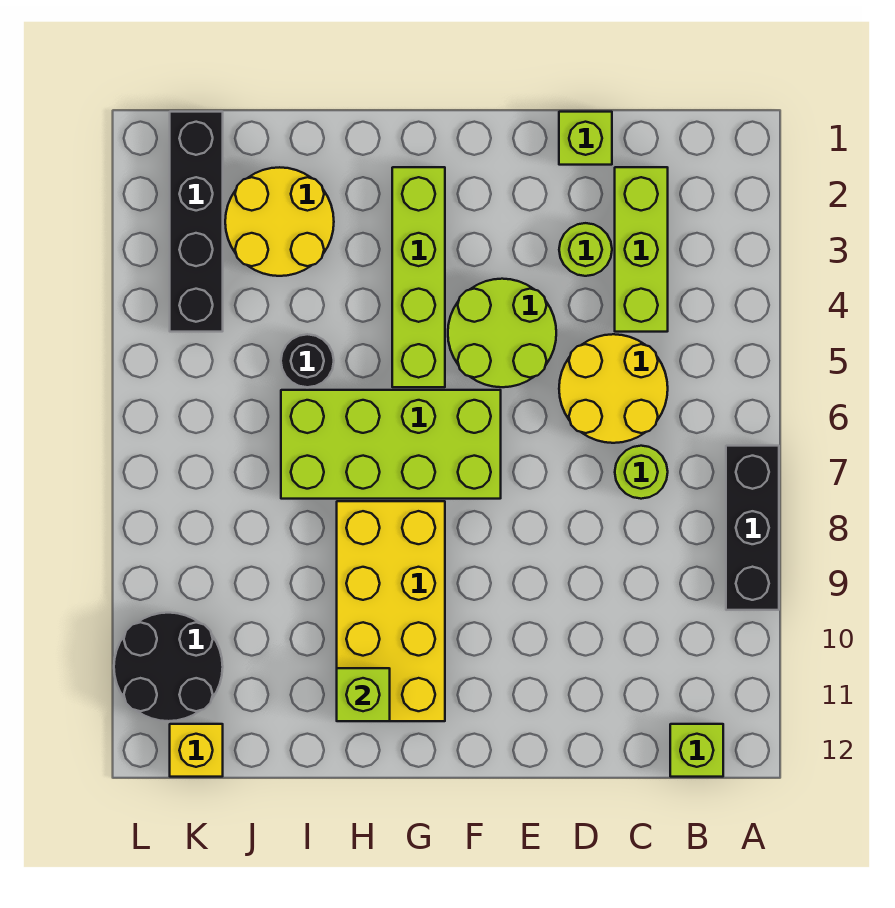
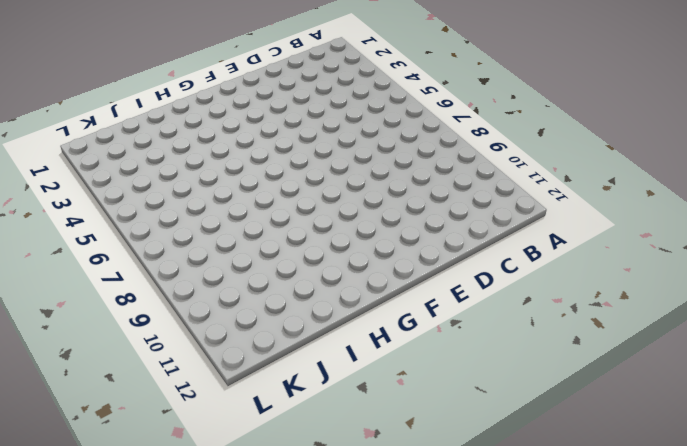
none -> black brick A7:A9 level 1
none -> lime brick B12 level 1
none -> lime brick C2:C4 level 1

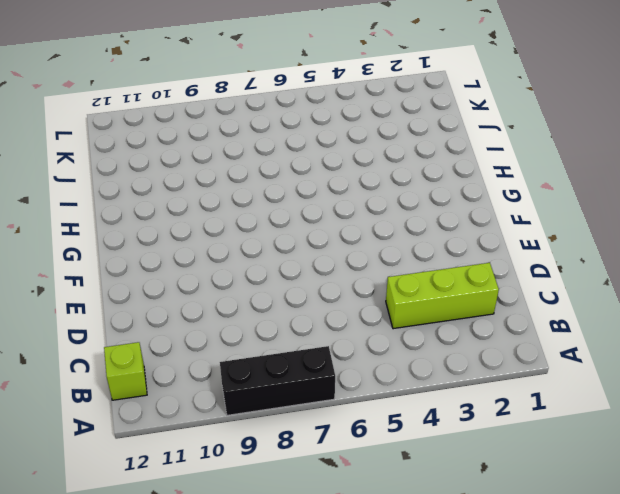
none -> yellow round brick C5:D6 level 1
none -> lime round brick C7 level 1
none -> lime brick D1 level 1

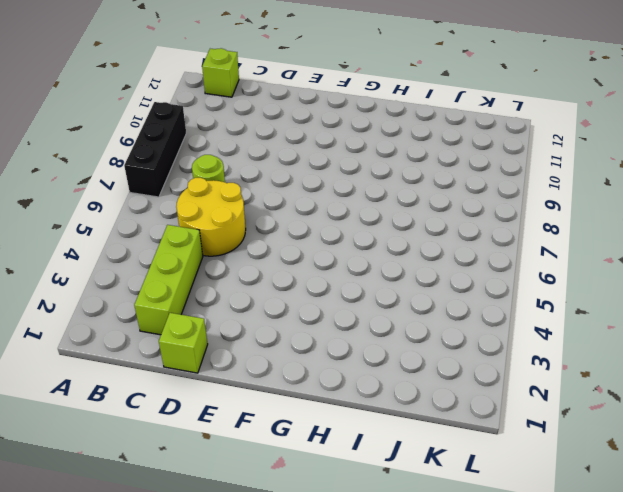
none -> lime round brick D3 level 1
none -> lime round brick E4:F5 level 1
none -> lime brick F6:I7 level 1

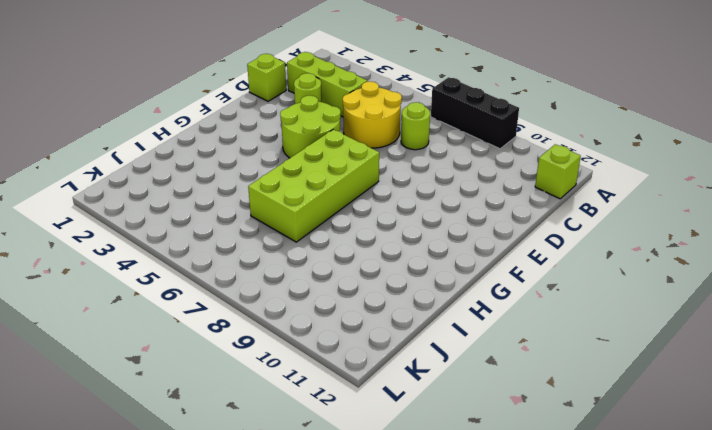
none -> lime brick G2:G5 level 1
none -> yellow brick G8:H11 level 1
none -> yellow round brick I2:J3 level 1

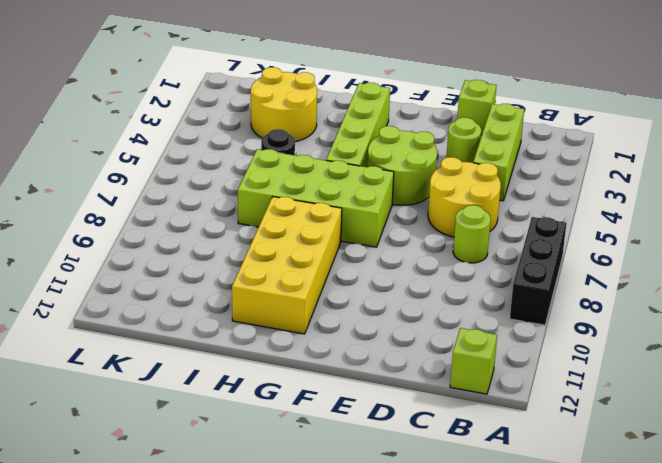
none -> black brick K1:K4 level 1
none -> black round brick K10:L11 level 1
none -> yellow brick K12 level 1

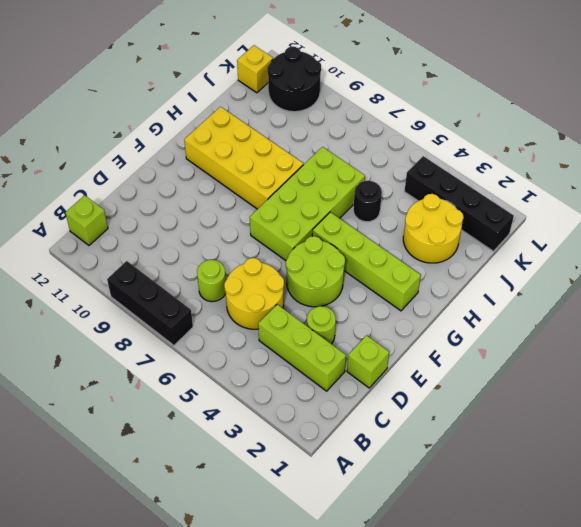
none -> lime brick H11 level 2

